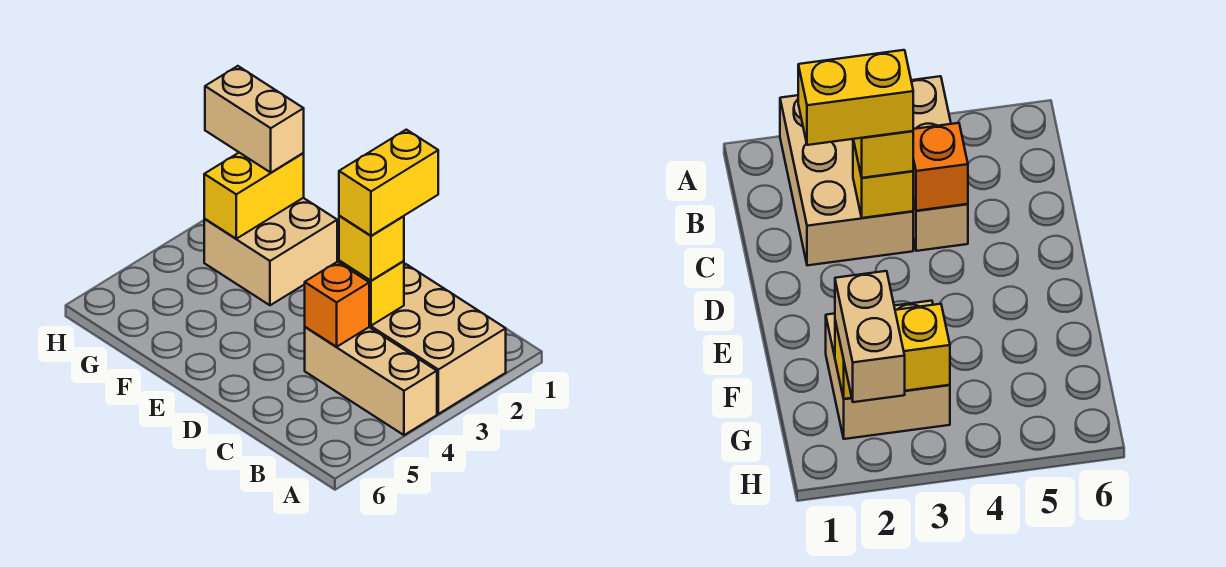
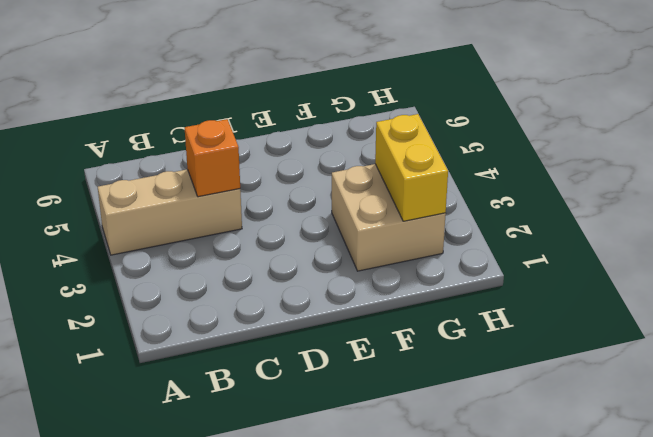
none -> tan brick A2:C3 level 1
none -> yellow brick C3 level 2

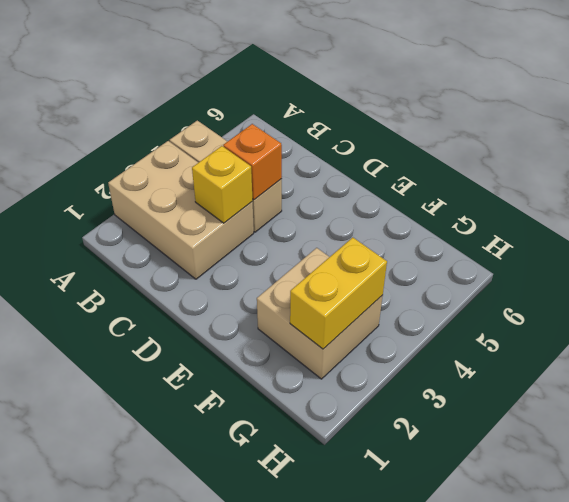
none -> yellow brick C3 level 3
none -> tan brick G2:H2 level 3

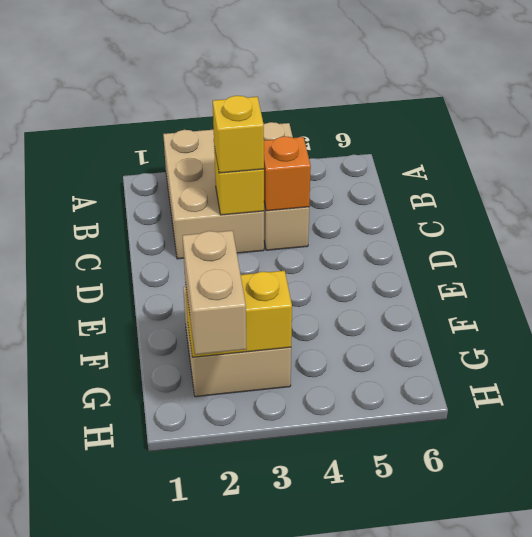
none -> yellow brick C2:C3 level 4

